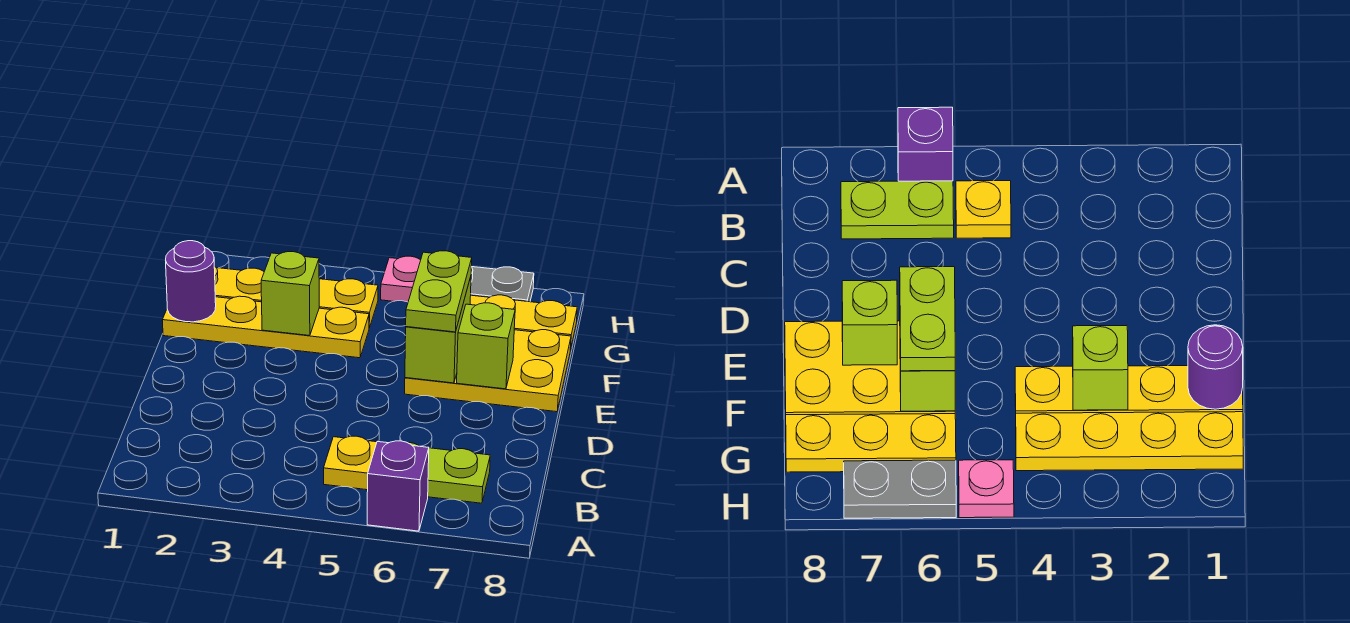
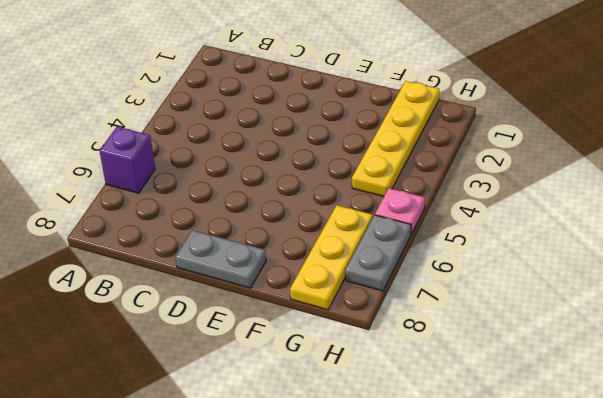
grey plate D8:E8 level 1 -> yellow plate E6:F8 level 1
none -> yellow plate B5 level 1
none -> lime plate B6:B7 level 1
none -> yellow plate F1:F4 level 1

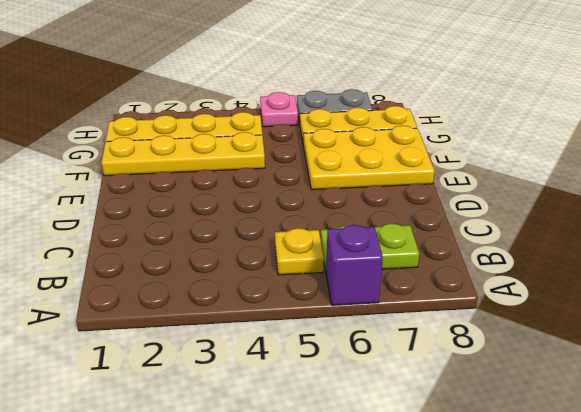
none -> lime brick E6:F6 level 2
none -> lime brick E7 level 2
none -> purple round brick F1 level 2

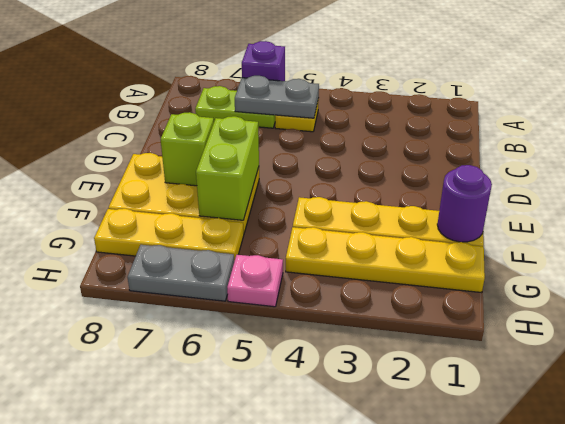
grey plate B5:B6 level 2 -> none
none -> lime brick F3 level 2
none -> lime plate E6:F6 level 3

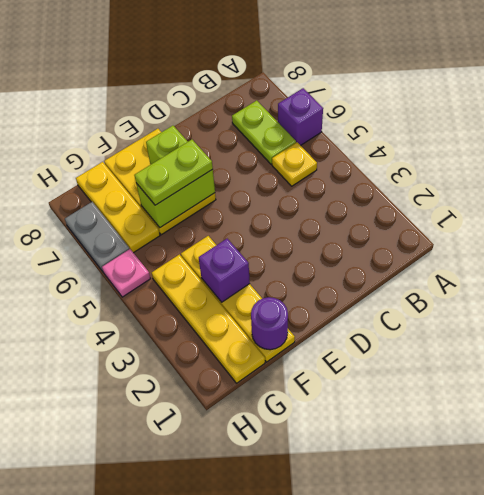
purple brick F3 level 2 -> lime brick F3 level 2

